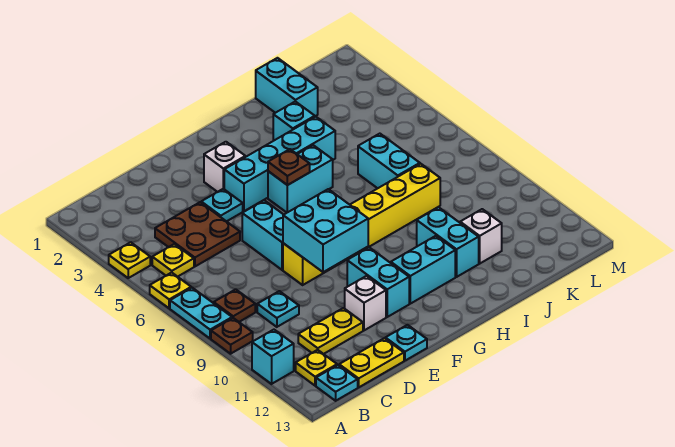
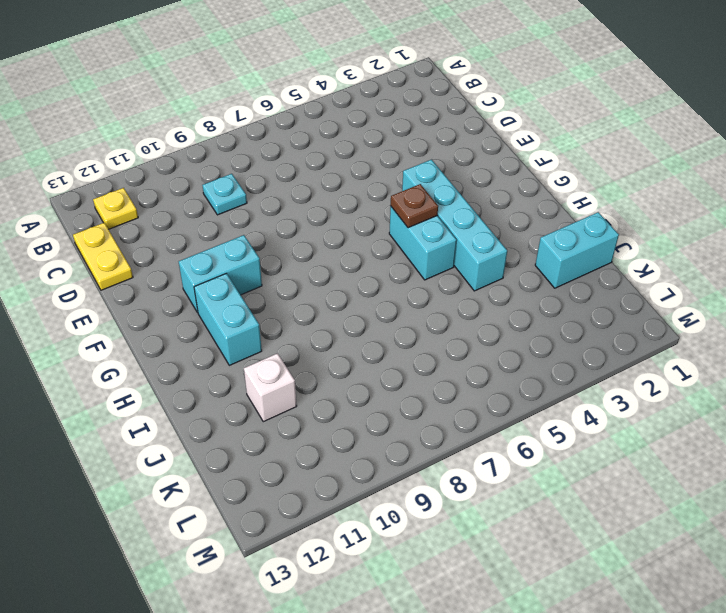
none -> yellow plate A4 level 1
none -> yellow plate A6 level 1
none -> cyan plate A7:A8 level 1
none -> brown plate A9 level 1

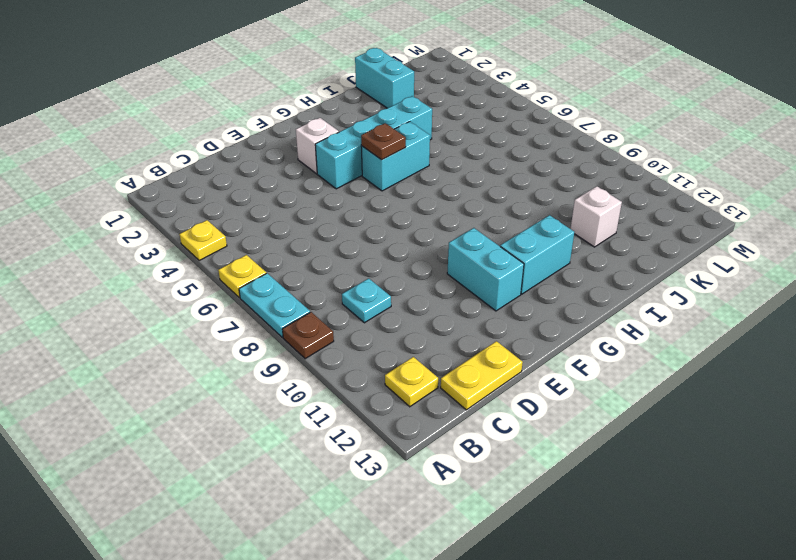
none -> cyan brick A11 level 1
none -> yellow plate B5 level 1
none -> brown plate B8 level 1
none -> cyan plate B13 level 1

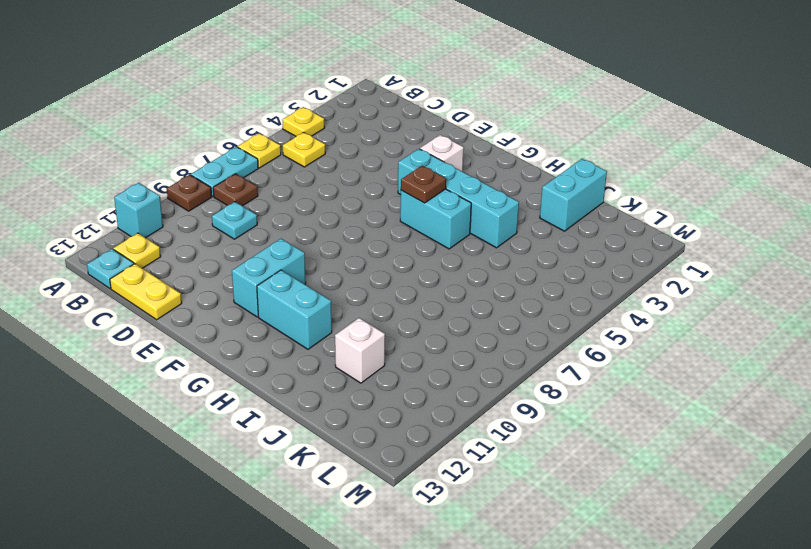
none -> brown plate C4:D5 level 1
none -> yellow plate C11:D11 level 1
none -> cyan plate E4 level 1
none -> cyan brick E6:E7 level 1

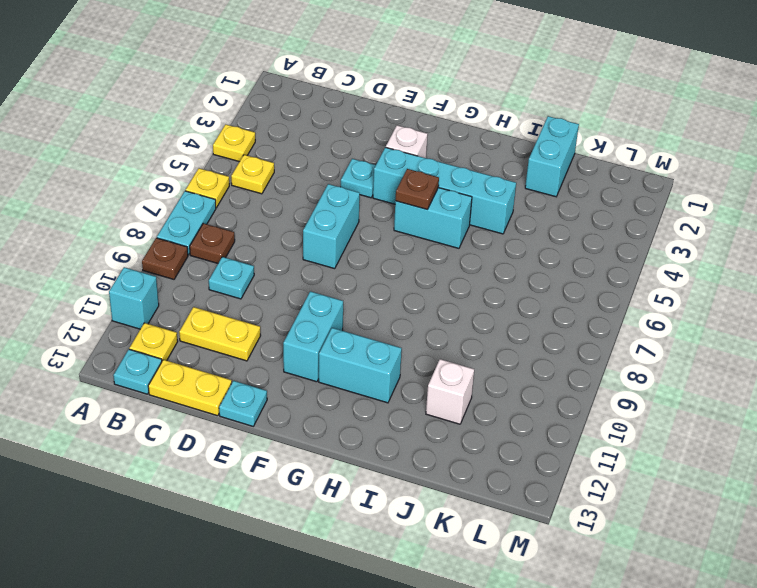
none -> brown plate C4:D5 level 1
none -> yellow brick E8:J8 level 1
none -> white brick E11 level 1
none -> cyan brick I3 level 1

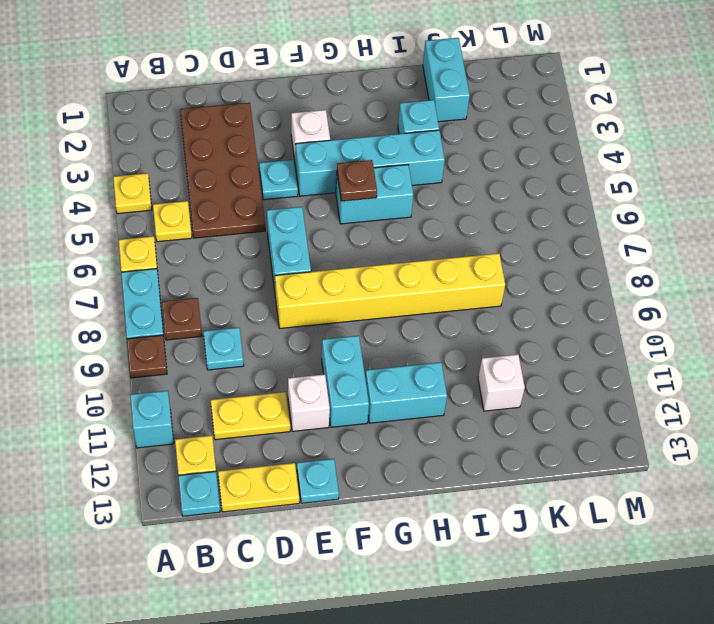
brown plate C2:D5 level 1 -> brown plate C4:D5 level 1
none -> cyan brick I10:I11 level 1
none -> cyan brick J6:J7 level 1
none -> cyan brick E8:F9 level 2

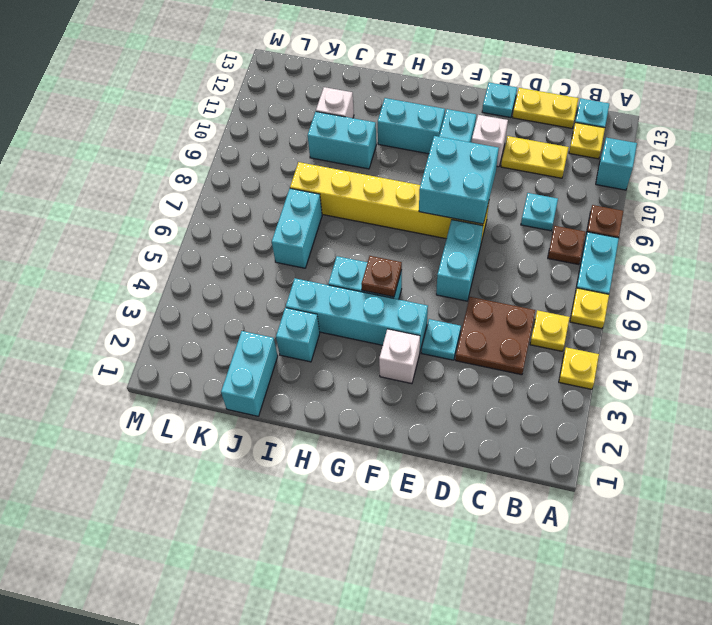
cyan brick I10:J10 level 1 -> cyan brick I10:I11 level 1

